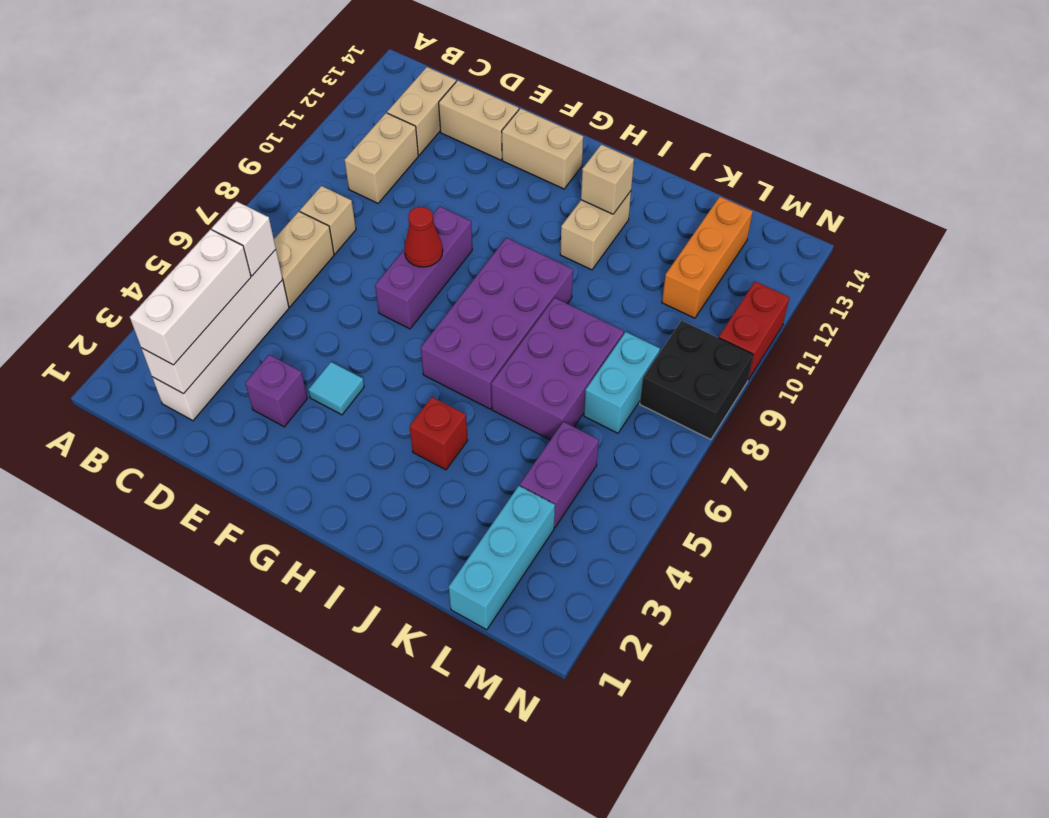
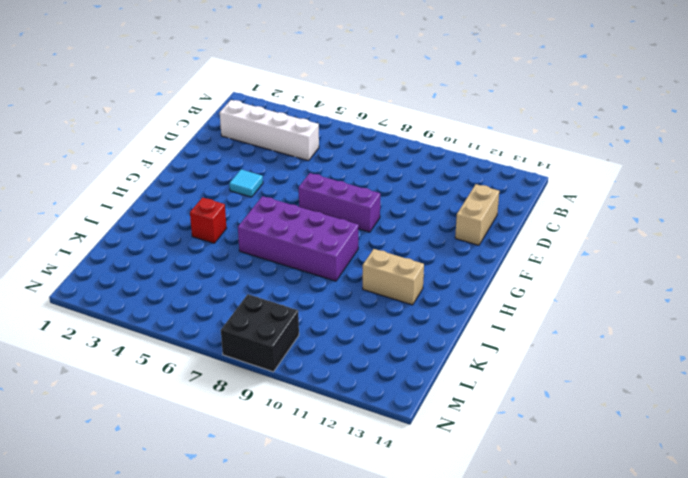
none -> tan brick C6:C7 level 1
none -> tan brick C8 level 1
none -> tan brick C10:C11 level 1

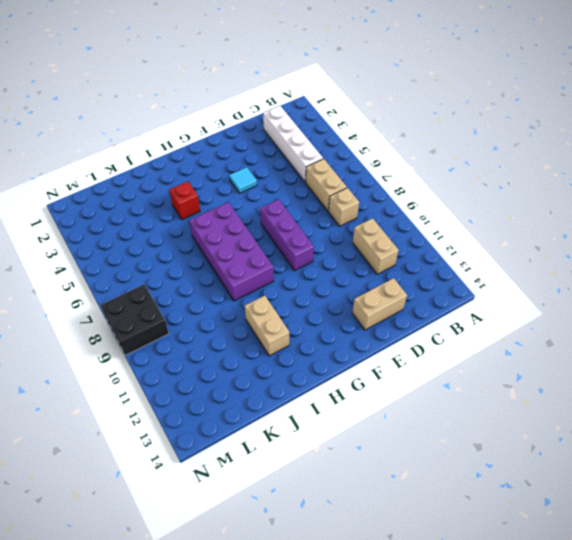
none -> tan brick C12:C13 level 1
none -> purple brick E3 level 1
none -> tan brick F13:G13 level 1

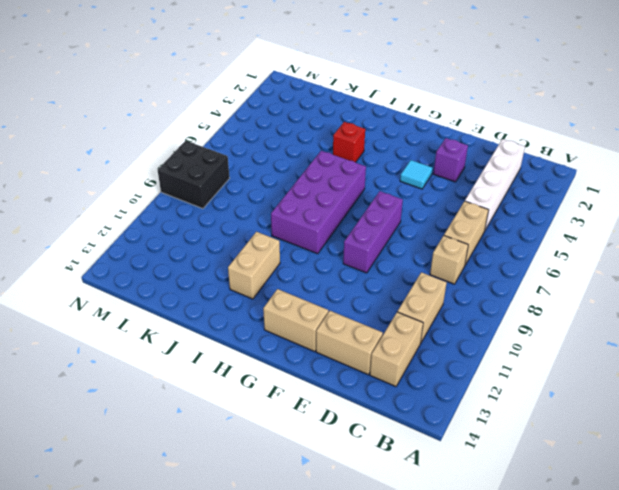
none -> purple brick J6:K8 level 1
none -> cyan brick L1:L3 level 1
none -> purple brick L4:L5 level 1

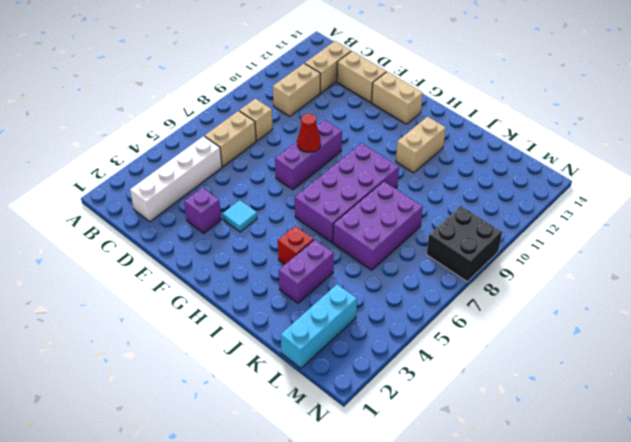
purple brick J3:J4 level 1 -> purple brick L4:L5 level 1
none -> cyan brick L7:L8 level 1
none -> orange brick L11:L13 level 1
none -> red brick N10:N11 level 1

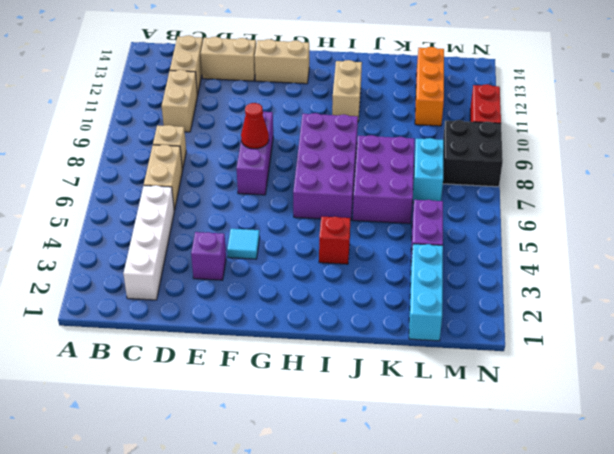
none -> white brick C2:C5 level 2
none -> tan brick I12 level 2
none -> white brick C2:C4 level 3

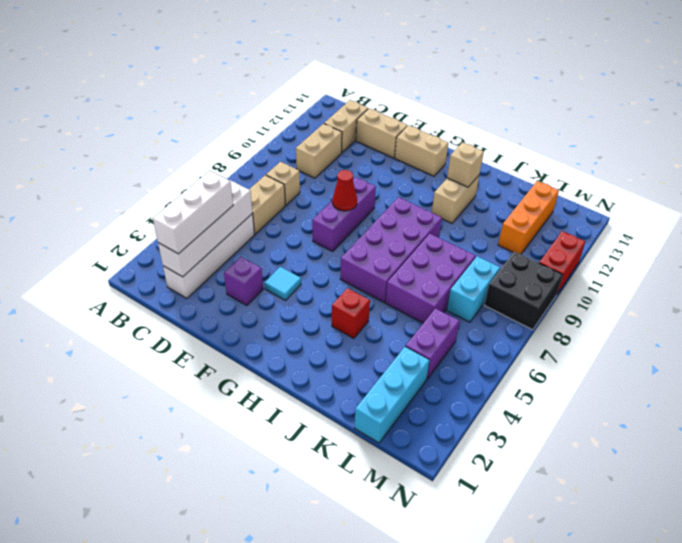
none -> white brick C5 level 3

